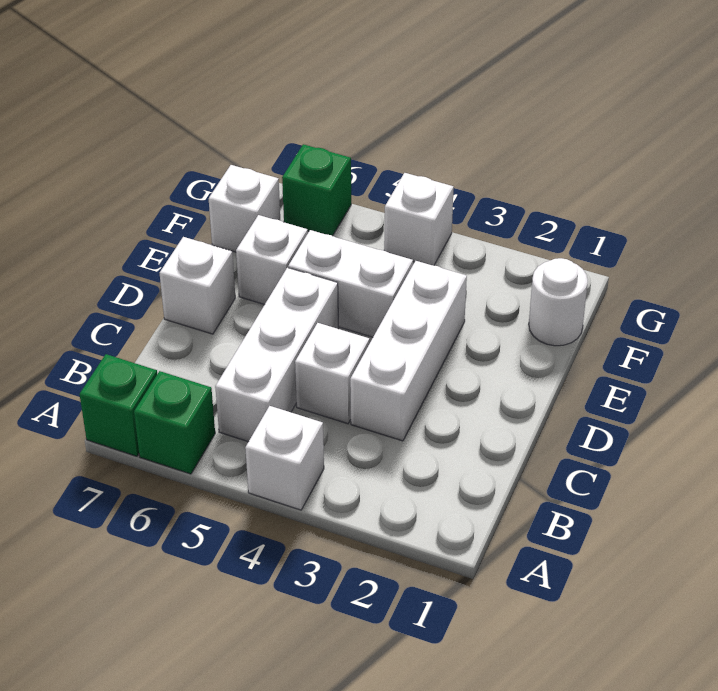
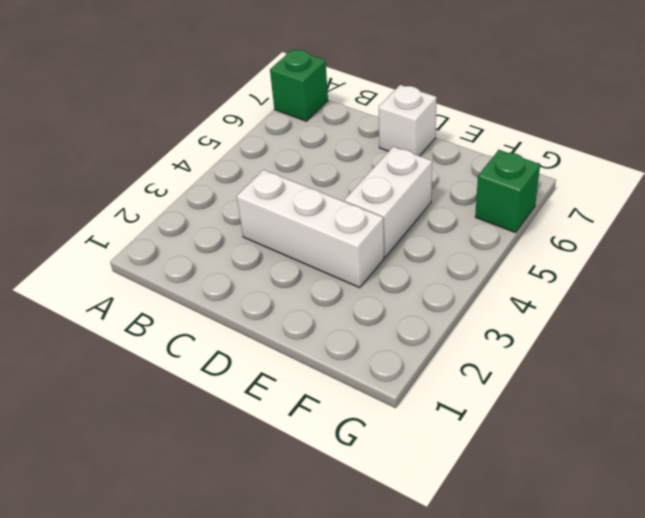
none -> white brick A4 level 1
none -> green brick A6 level 1
none -> white brick B5:D5 level 1

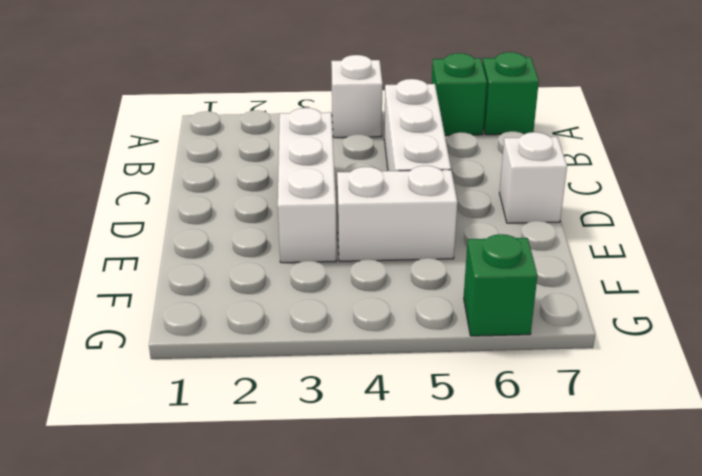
none -> white brick C4 level 1
none -> white brick E6 level 1
none -> white round brick F1 level 1

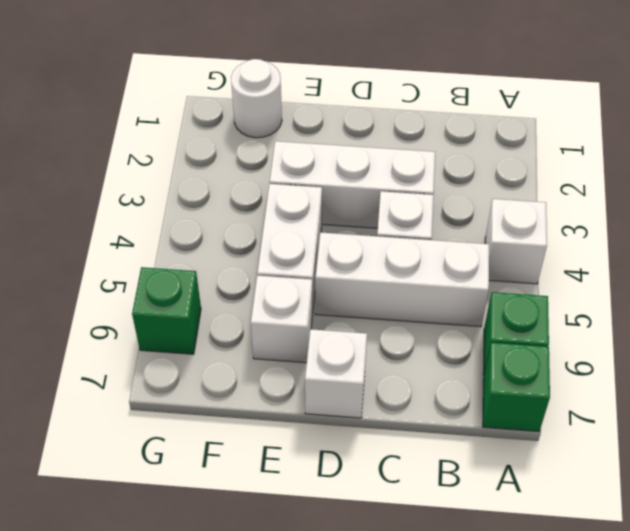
none -> white brick F7 level 1
none -> white brick G4 level 1

